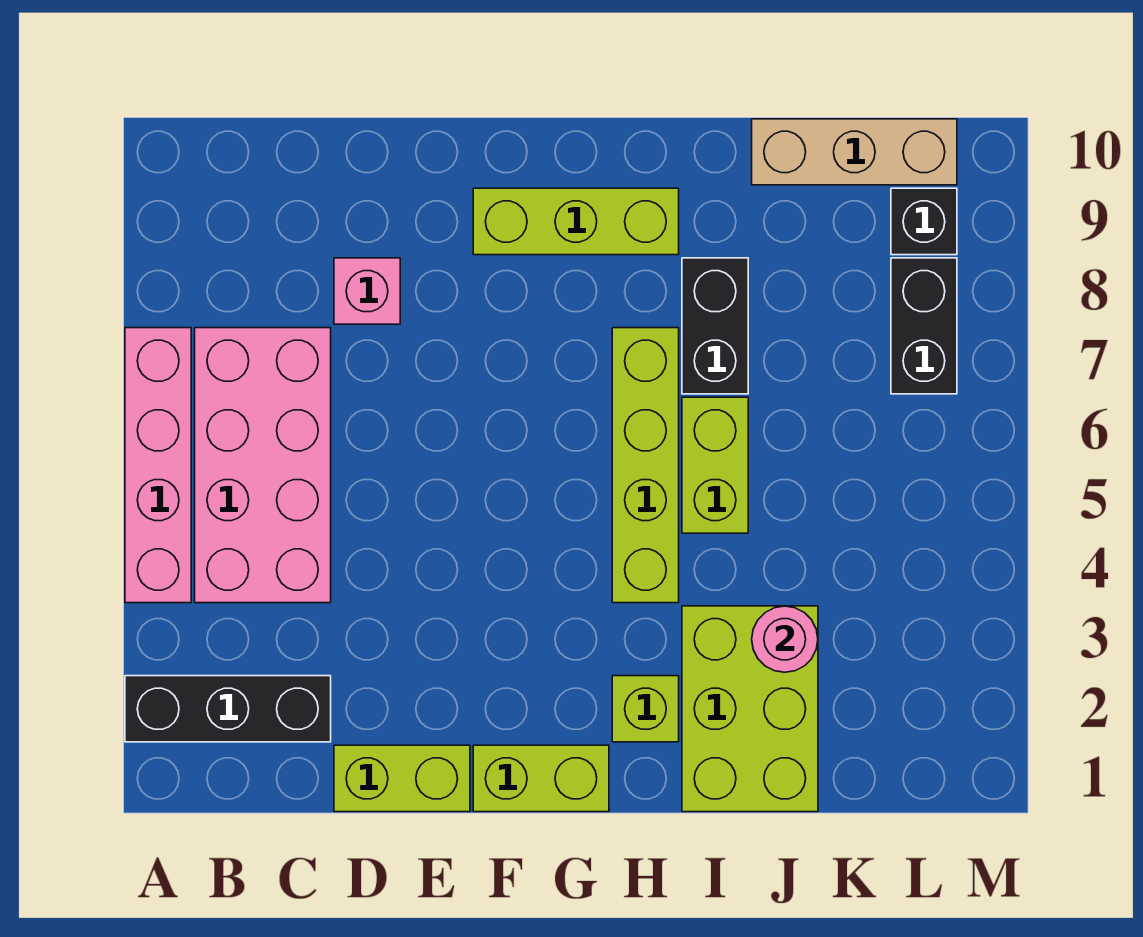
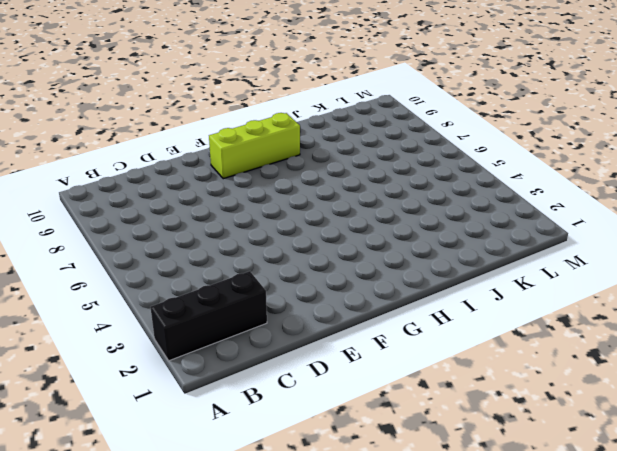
none -> pink brick A4:A7 level 1
none -> pink brick B4:C7 level 1
none -> lime brick D1:E1 level 1

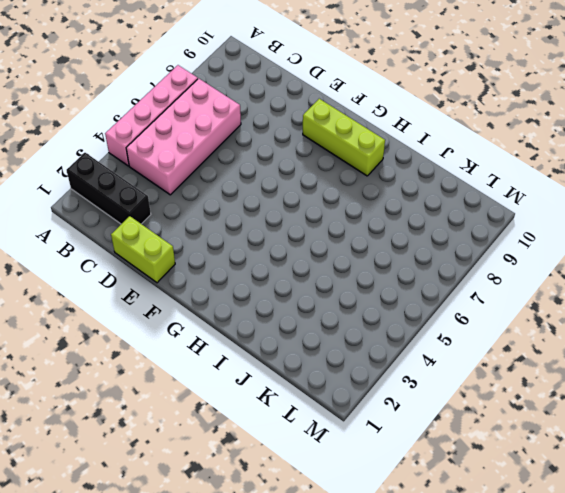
none -> pink brick D8 level 1
none -> lime brick F1:G1 level 1
none -> lime brick H2 level 1

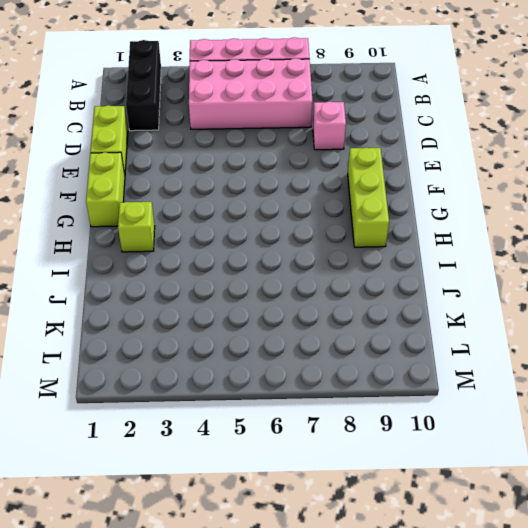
none -> lime brick H4:H7 level 1
none -> lime brick I1:J3 level 1
none -> lime brick I5:I6 level 1

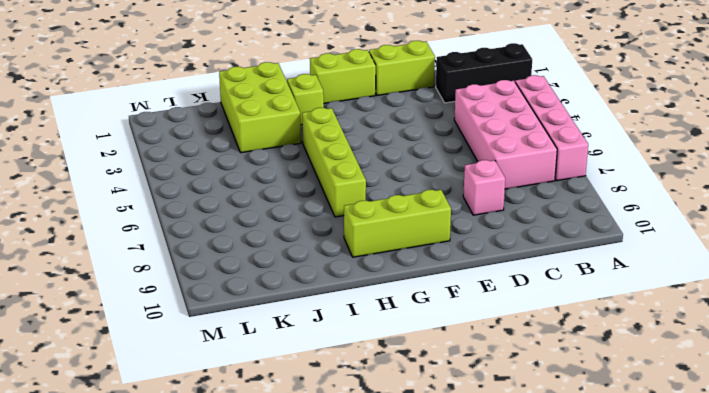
none -> lime brick I5:I6 level 1
none -> black brick I7:I8 level 1
none -> tan brick J10:L10 level 1

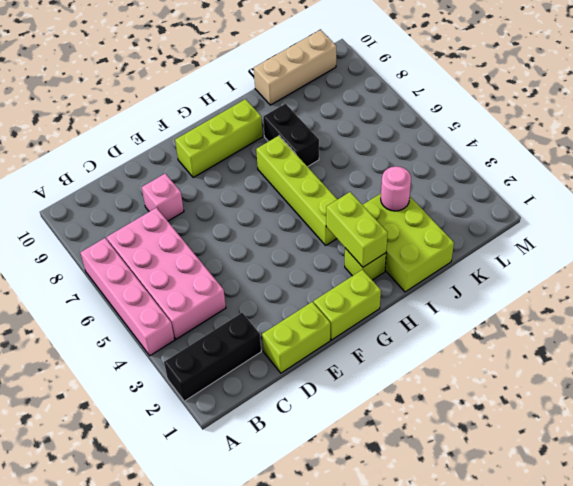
lime brick H2:H3 level 2 -> lime brick I5:I6 level 1
none -> black brick L7:L8 level 1
none -> black brick L9 level 1

